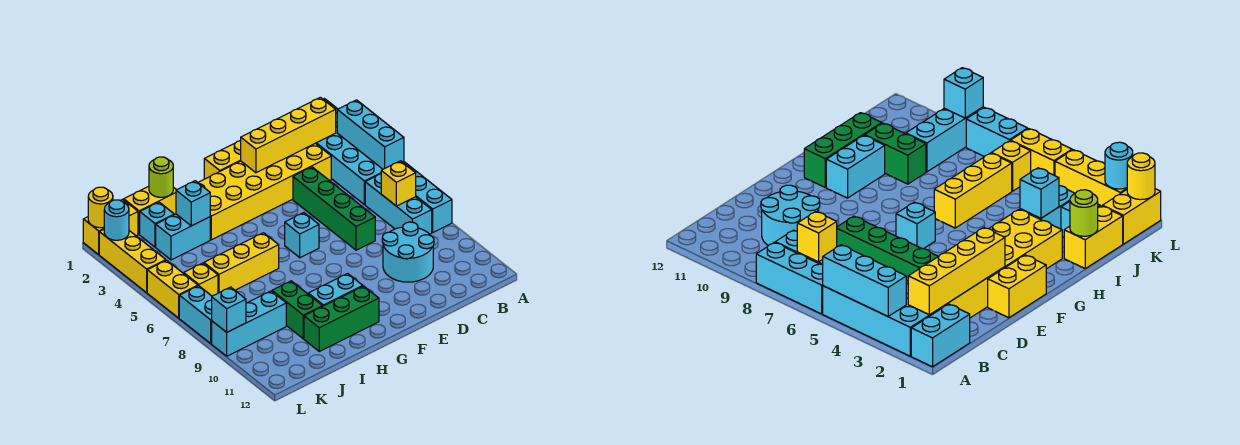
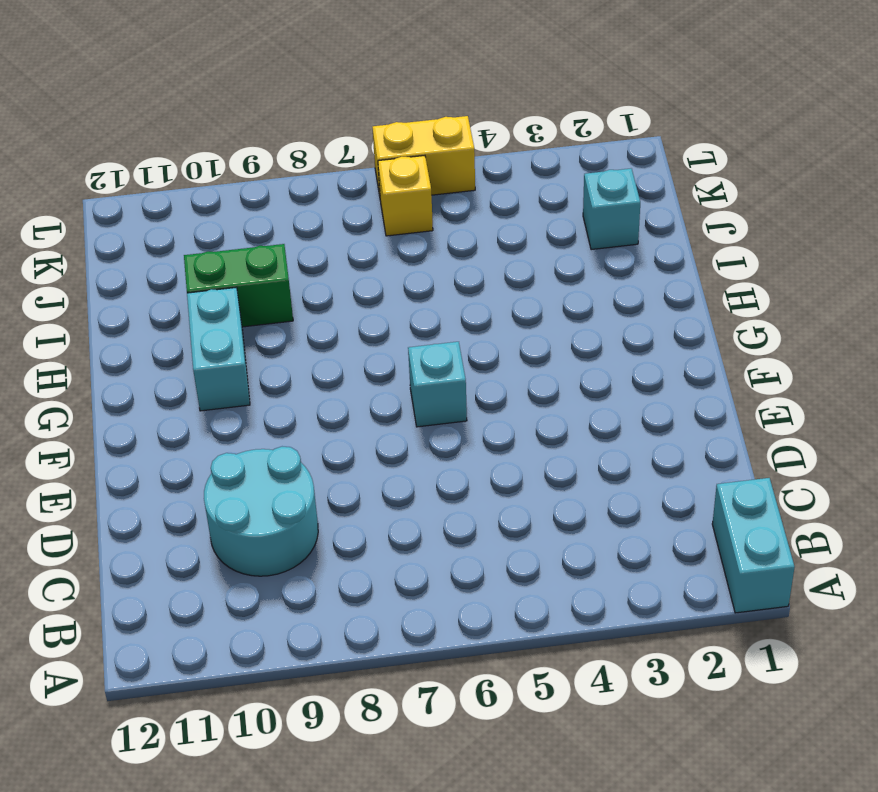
none -> cyan brick A2:B5 level 1
none -> cyan brick A6:A8 level 1
none -> cyan brick B6:B8 level 1
none -> yellow brick C2:H3 level 1

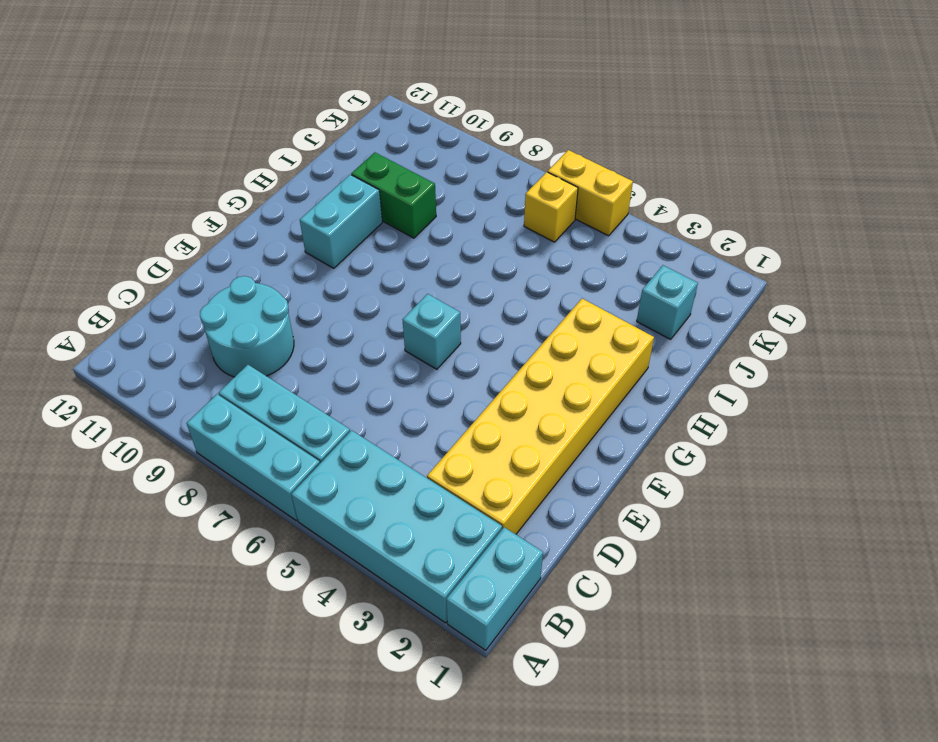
none -> green brick D4:D7 level 1
none -> yellow brick E1:F1 level 1
none -> green brick G11:I11 level 1
none -> yellow brick H6:J6 level 1

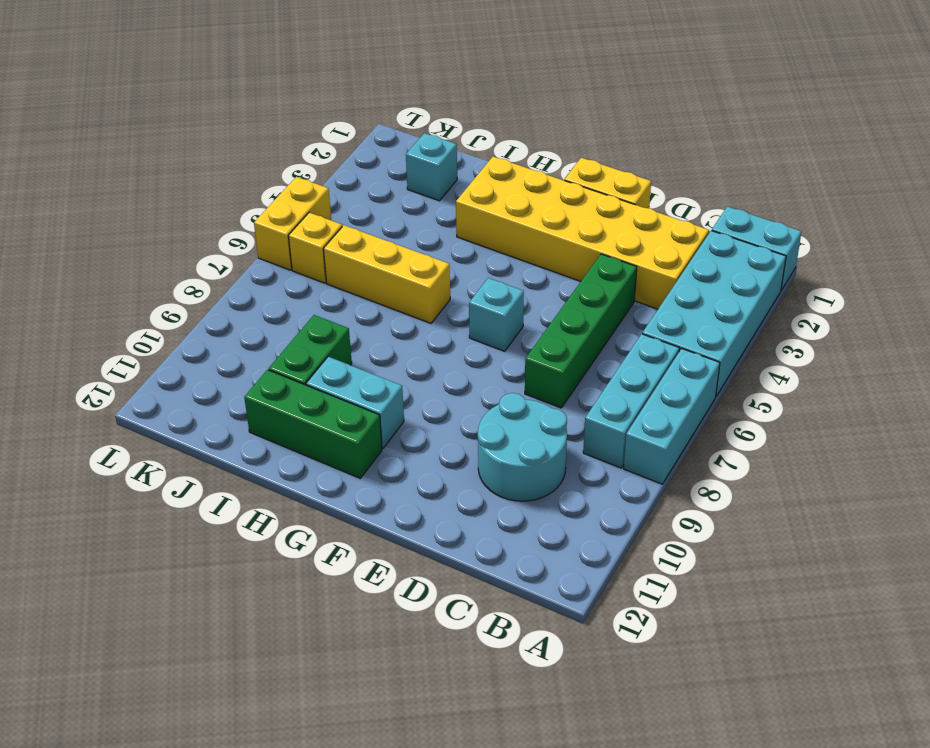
none -> yellow brick I1:J1 level 1
none -> cyan brick I3:J3 level 1
none -> cyan brick J9:L9 level 1
none -> yellow brick K1:L1 level 1

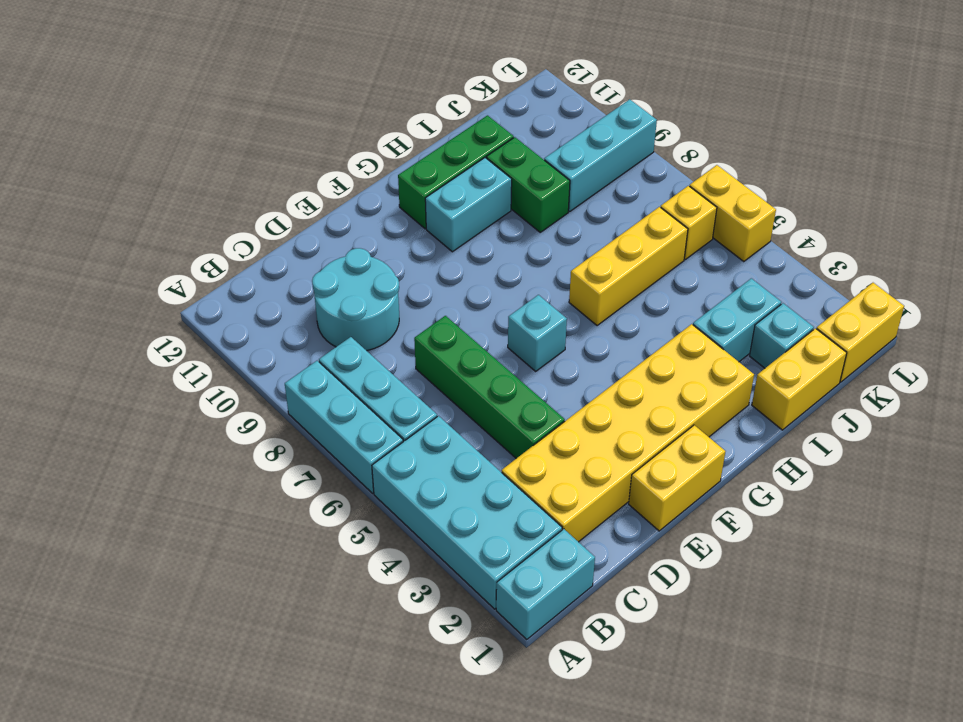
none -> yellow brick L2:L4 level 1
none -> cyan brick L7:L8 level 1
none -> cyan brick A3:A5 level 2
none -> yellow brick B2:E2 level 2

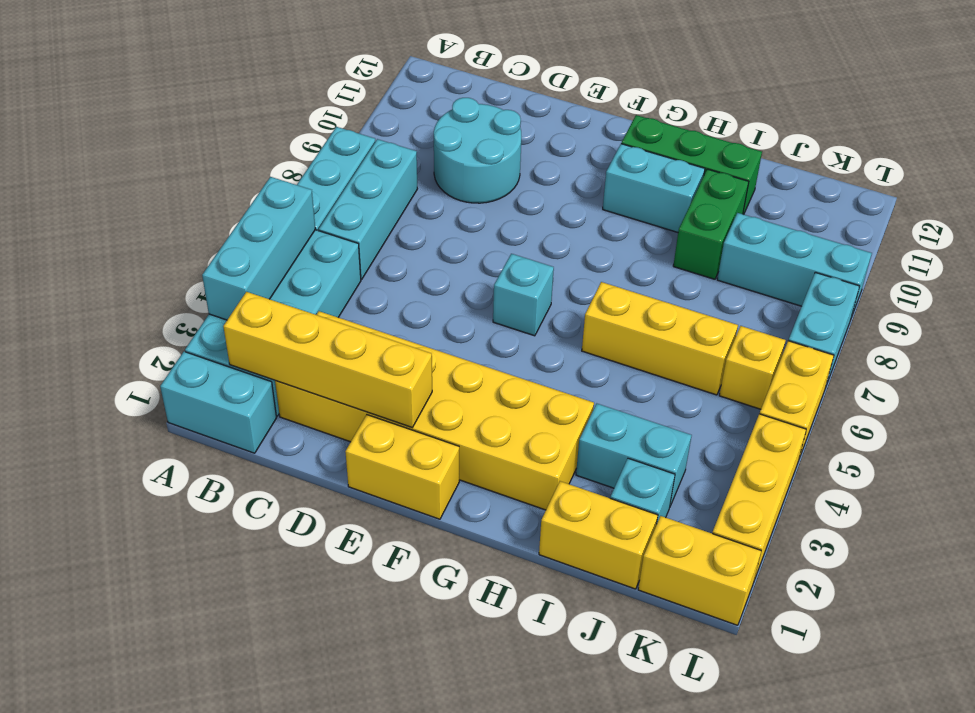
none -> green brick D4:D7 level 1
none -> yellow brick B7 level 2
none -> lime round brick I1 level 2
none -> cyan brick I3 level 2

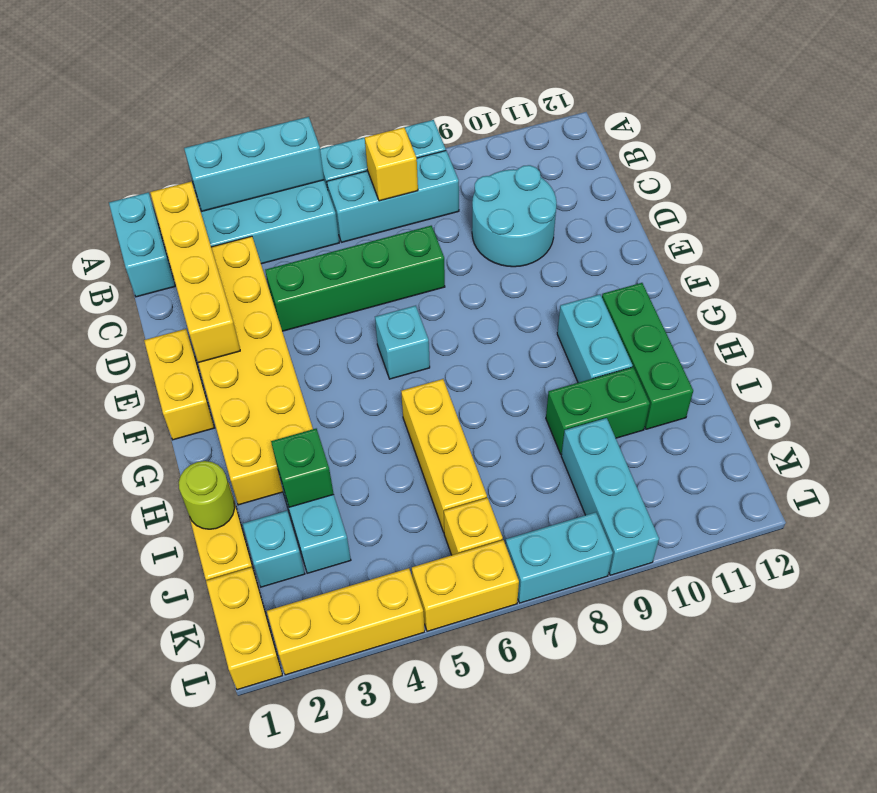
green brick I3 level 2 -> cyan brick I3 level 2
none -> yellow round brick L1 level 2
none -> cyan round brick L2 level 2
none -> cyan brick L9 level 2

